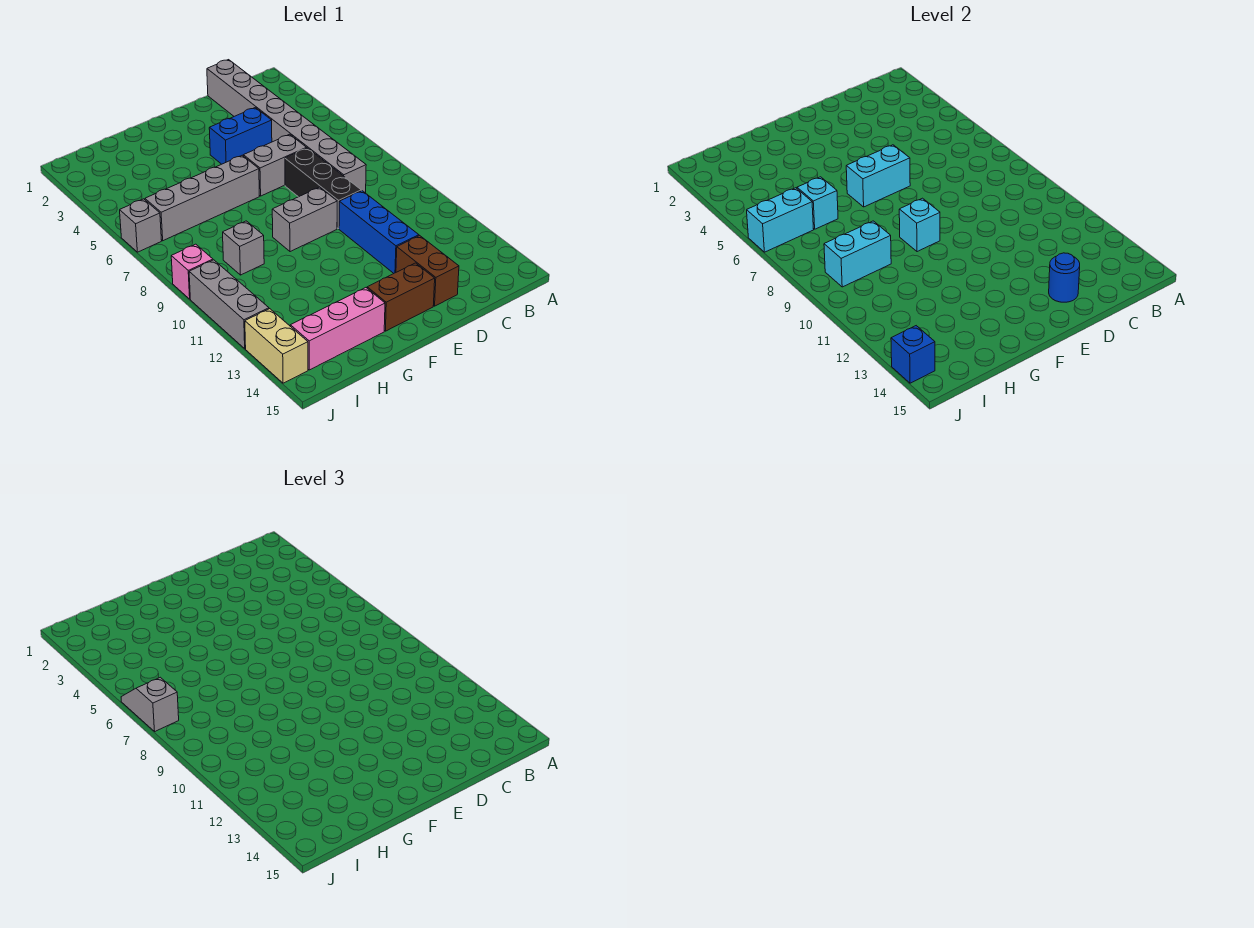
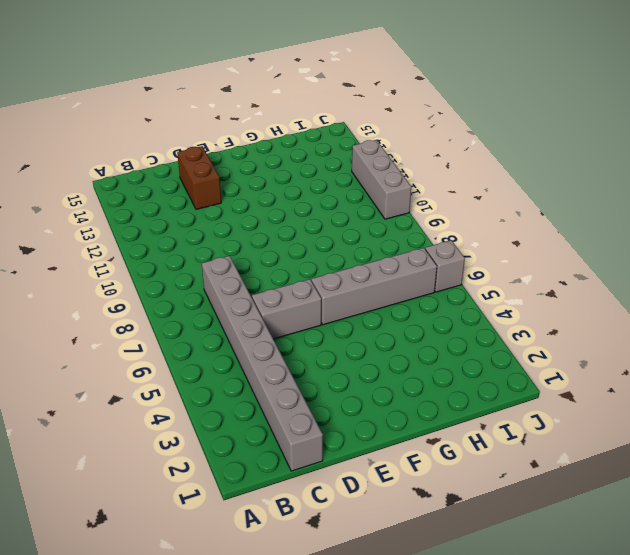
none -> blue brick D4:E4 level 1
none -> black brick D7:D9 level 1
none -> blue brick D10:D12 level 1

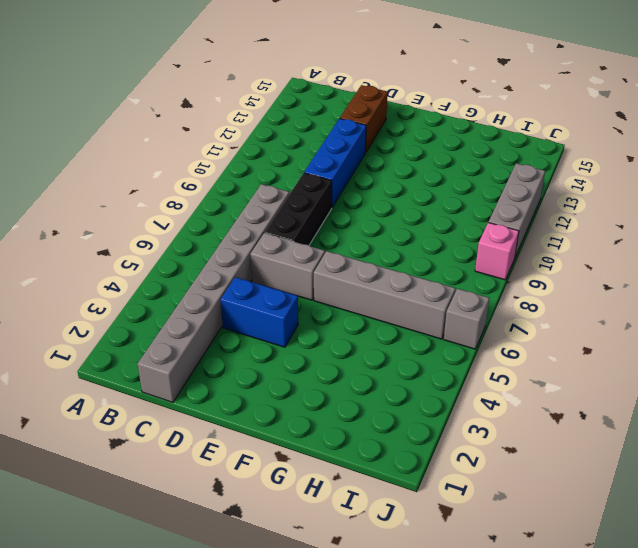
none -> grey brick E9:F9 level 1
none -> brown brick E14:F14 level 1
none -> pink brick G14:I14 level 1

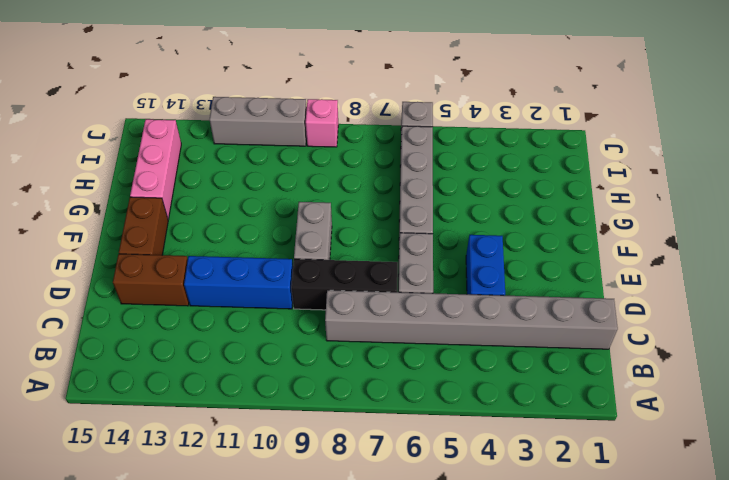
none -> grey brick H9 level 1
none -> tan brick J13:J14 level 1
none -> blue round brick D14 level 2

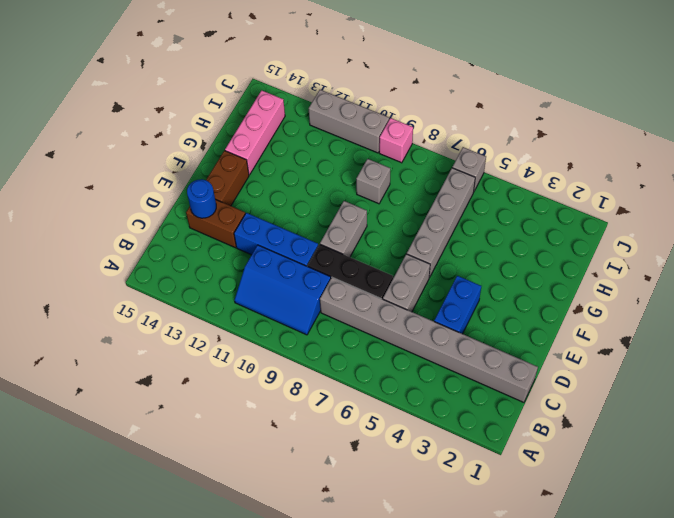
blue slope B9:C11 level 1 top C -> none
none -> tan brick J13:J14 level 1
none -> cyan brick E6:F6 level 2
none -> cyan brick F9 level 2

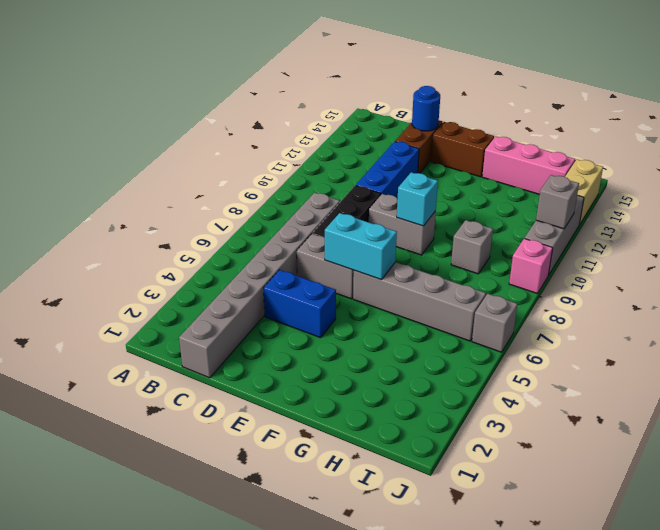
grey brick J11 level 2 -> none
none -> cyan brick H6 level 2
none -> cyan brick H9:I9 level 2
none -> cyan brick I6:J6 level 2

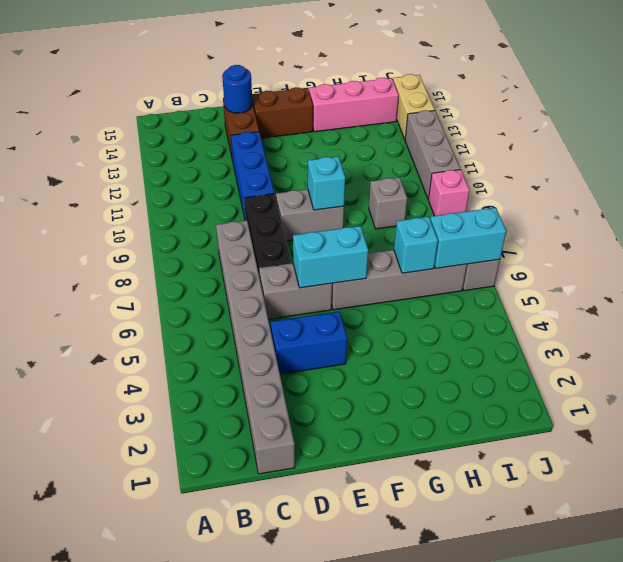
none -> cyan brick H9:I9 level 2
none -> blue brick J14 level 2
none -> grey slope J6:J7 level 3 top 7

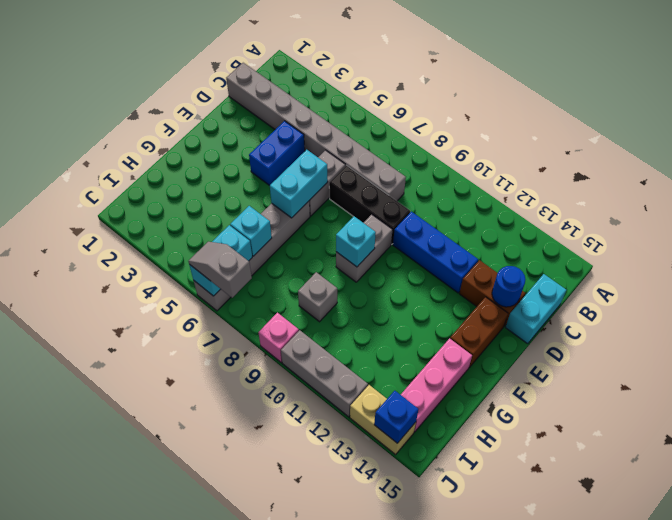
cyan brick C15:D15 level 1 -> cyan brick H9:I9 level 2

